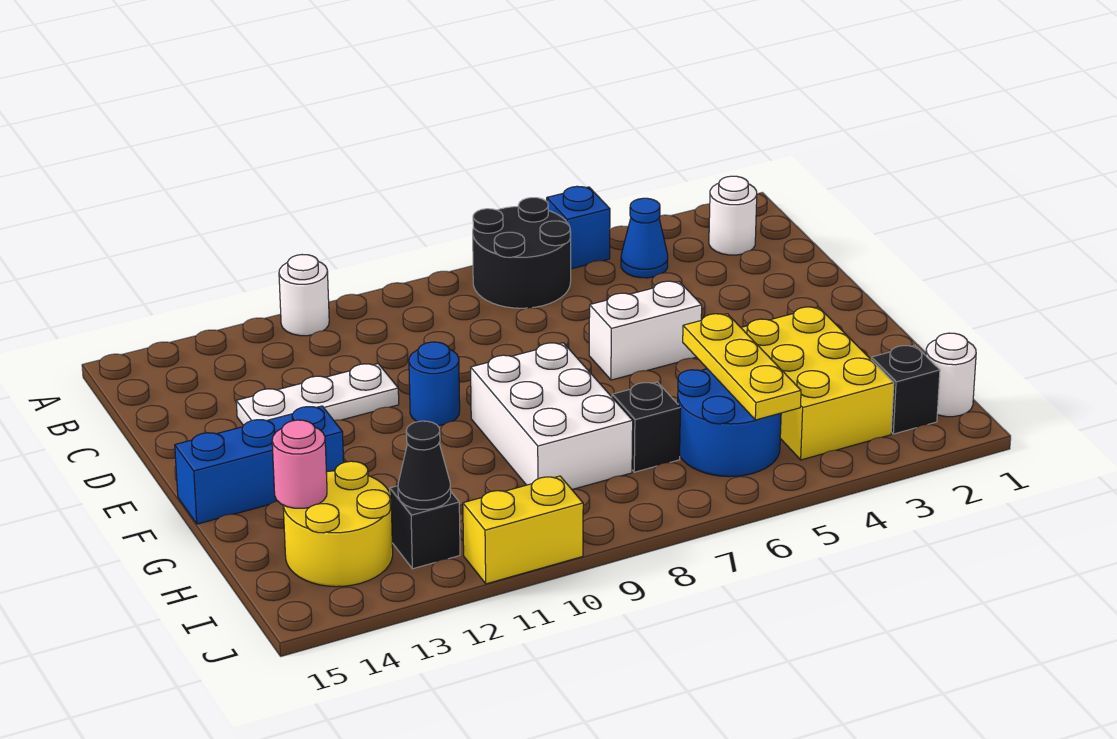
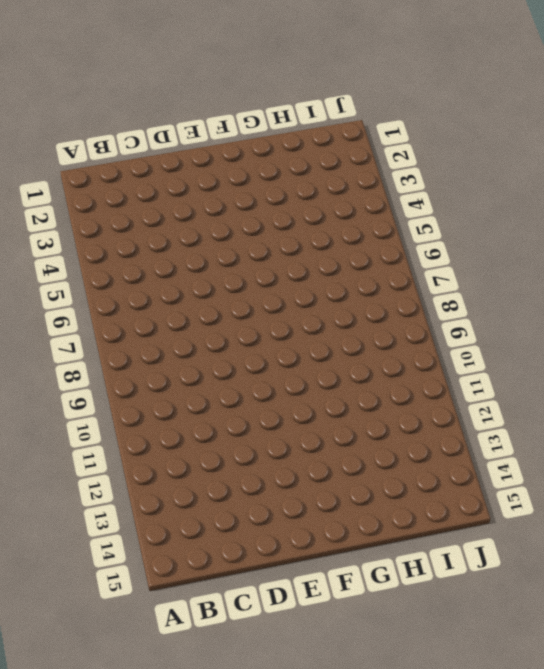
none -> blue brick A5 level 1
none -> black round brick A6:B7 level 1
none -> white round brick A11 level 1

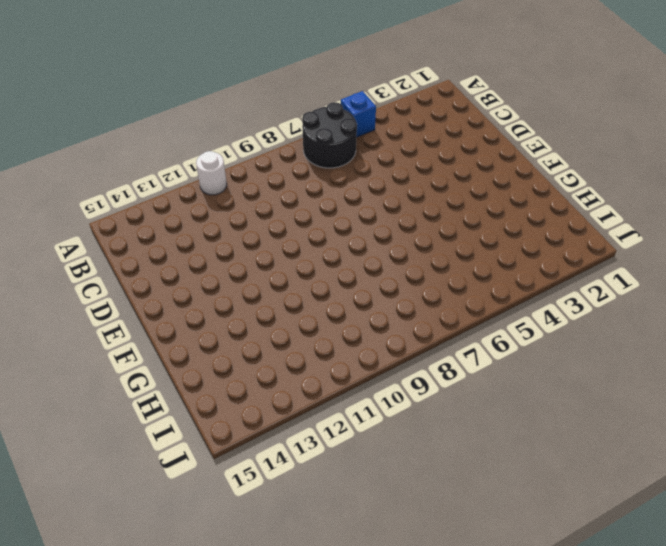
none -> white round brick B2 level 1
none -> blue cone B4 level 1
none -> white plate D11:D13 level 1

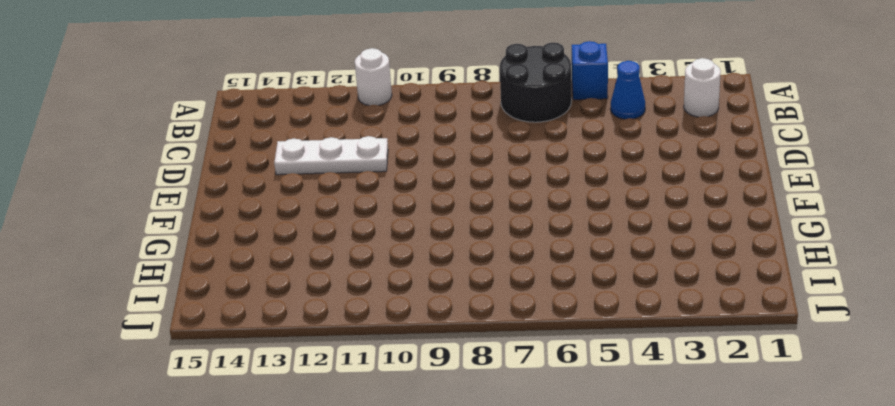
none -> white brick E5:E6 level 1
none -> blue round brick E10 level 1
none -> white brick F8:H9 level 1

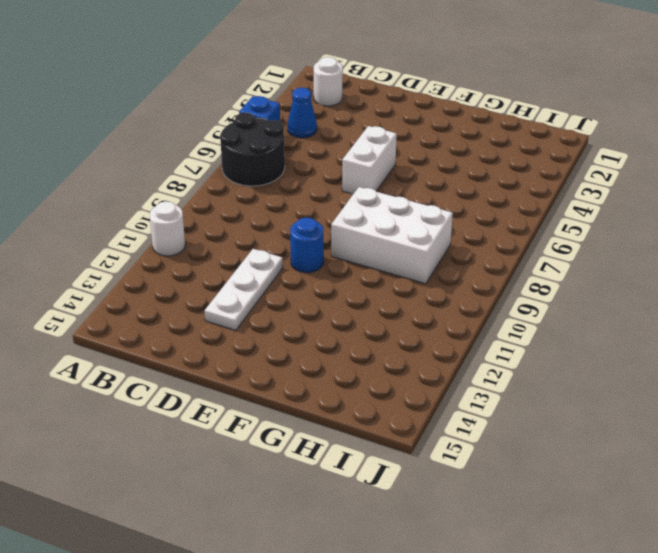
none -> blue brick F13:F15 level 1
none -> yellow brick G3:I4 level 1
none -> blue round brick H5:I6 level 1

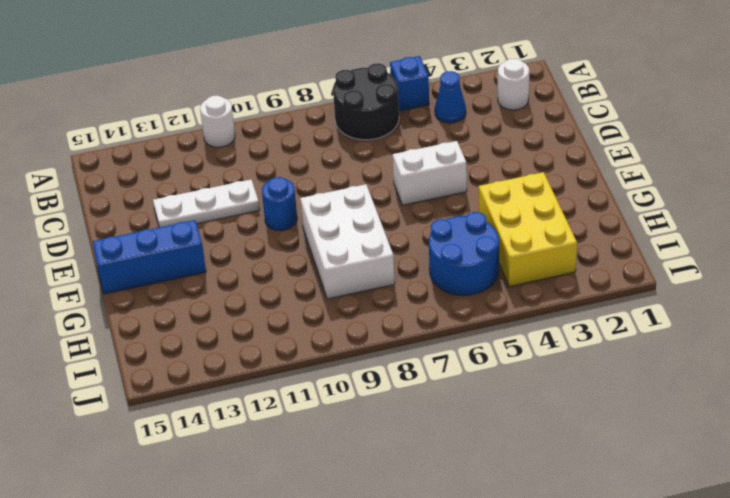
none -> black brick H7 level 1
none -> yellow round brick H13:I14 level 1
none -> white round brick I1 level 1

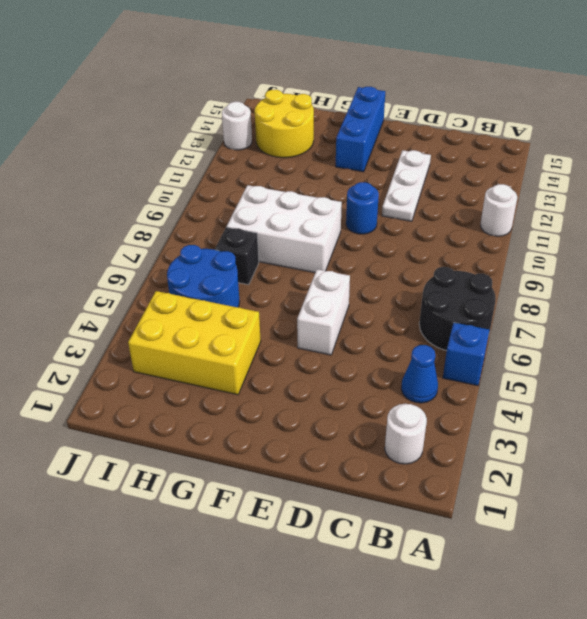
white round brick J13 level 1 -> white round brick I1 level 1
none -> black brick I2 level 1
none -> black brick I12 level 1
none -> yellow brick J10:J11 level 1

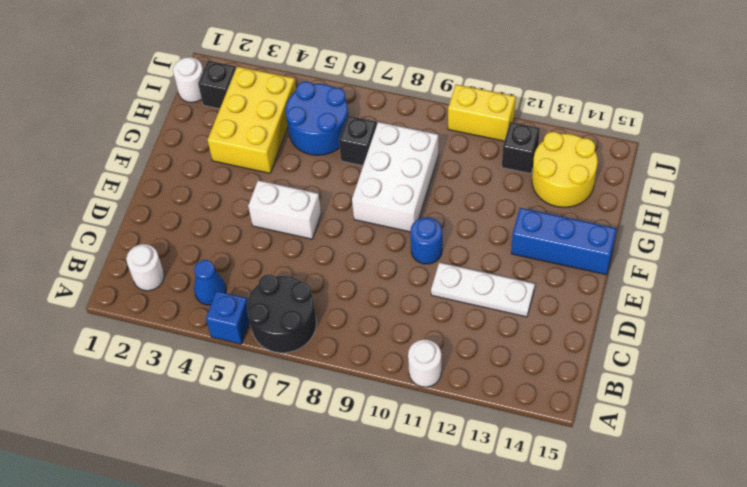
none -> yellow plate G5:I5 level 2
none -> pink round brick H14 level 2
none -> black cone I12 level 2

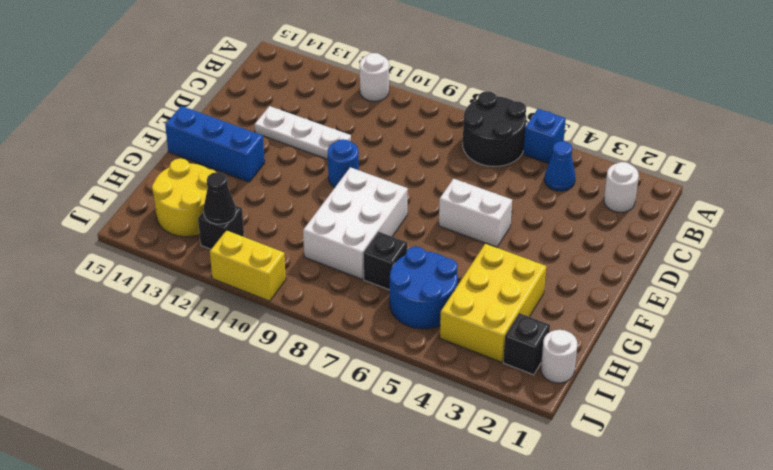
none -> yellow plate G5:I5 level 2
none -> pink round brick H14 level 2

